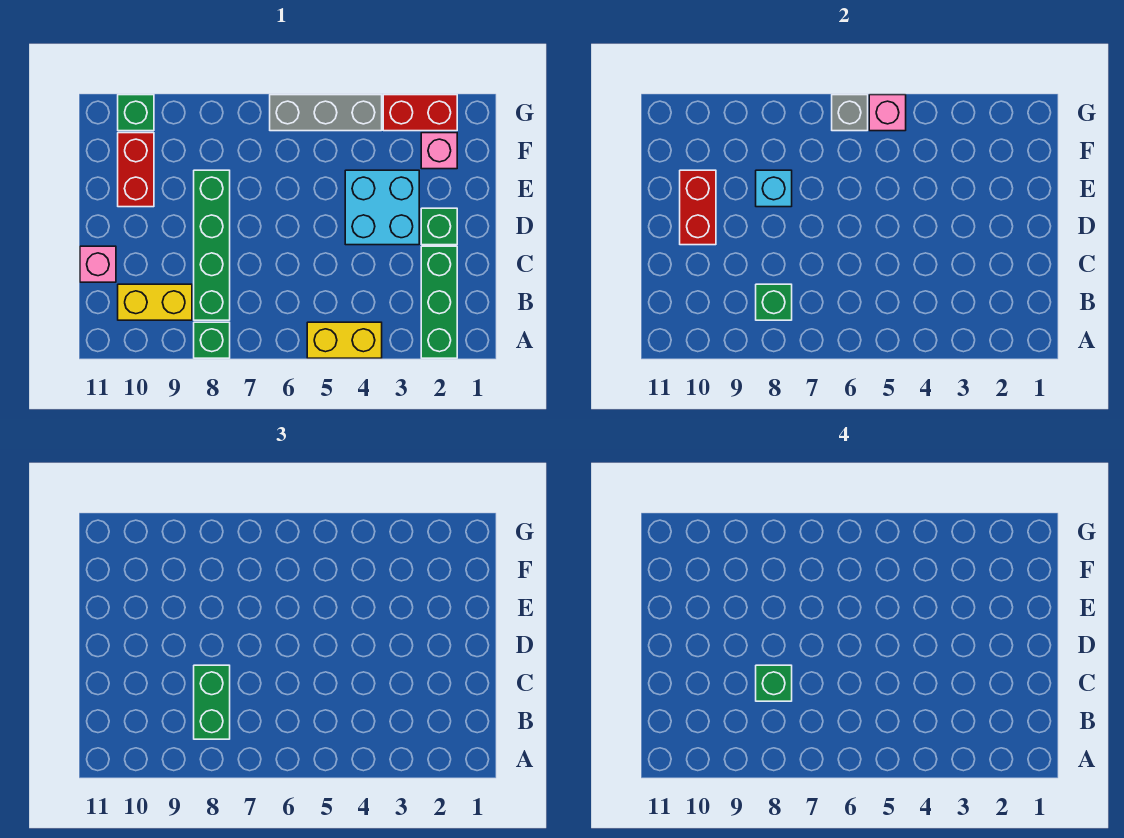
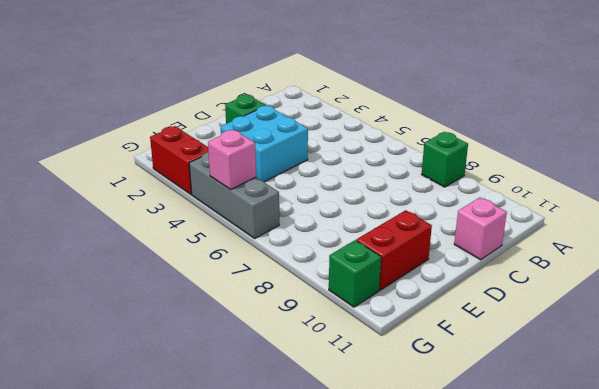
none -> green brick A2:C2 level 1
none -> yellow brick A4:A5 level 1
none -> green brick B8:E8 level 1

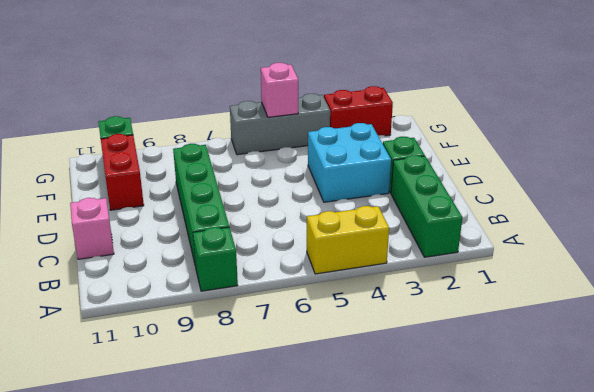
none -> yellow brick B9:B10 level 1
none -> pink brick F2 level 1
none -> green brick B8 level 2

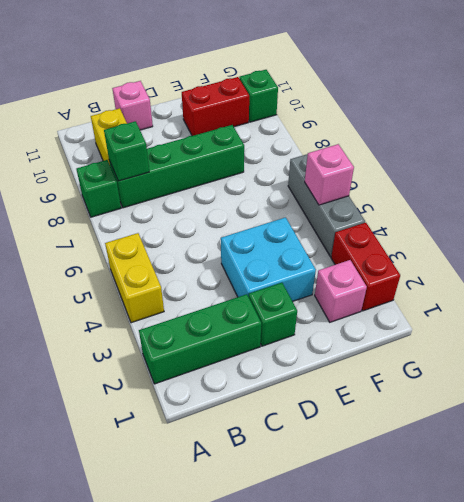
none -> red brick D10:E10 level 2
none -> cyan brick E8 level 2
none -> grey brick G6 level 2

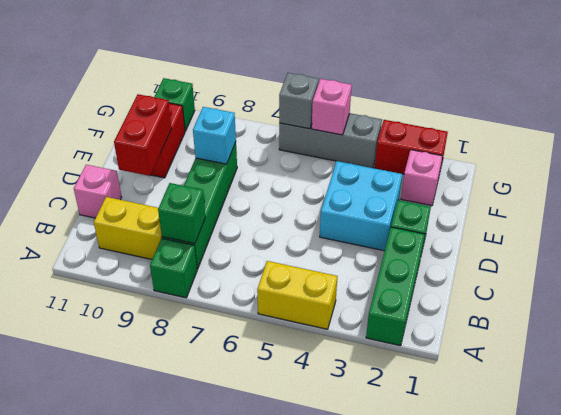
none -> green brick B8:C8 level 3
none -> green brick C8 level 4

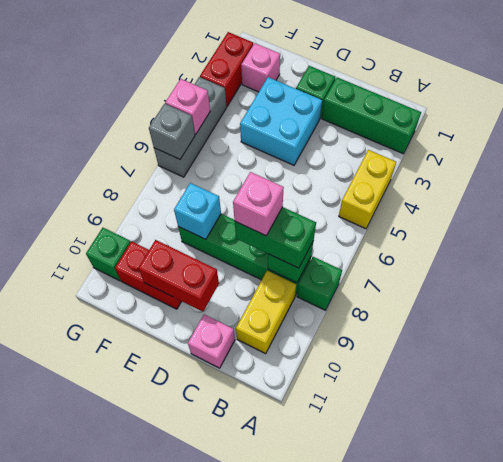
pink brick C8 level 4 -> green brick C8 level 4

